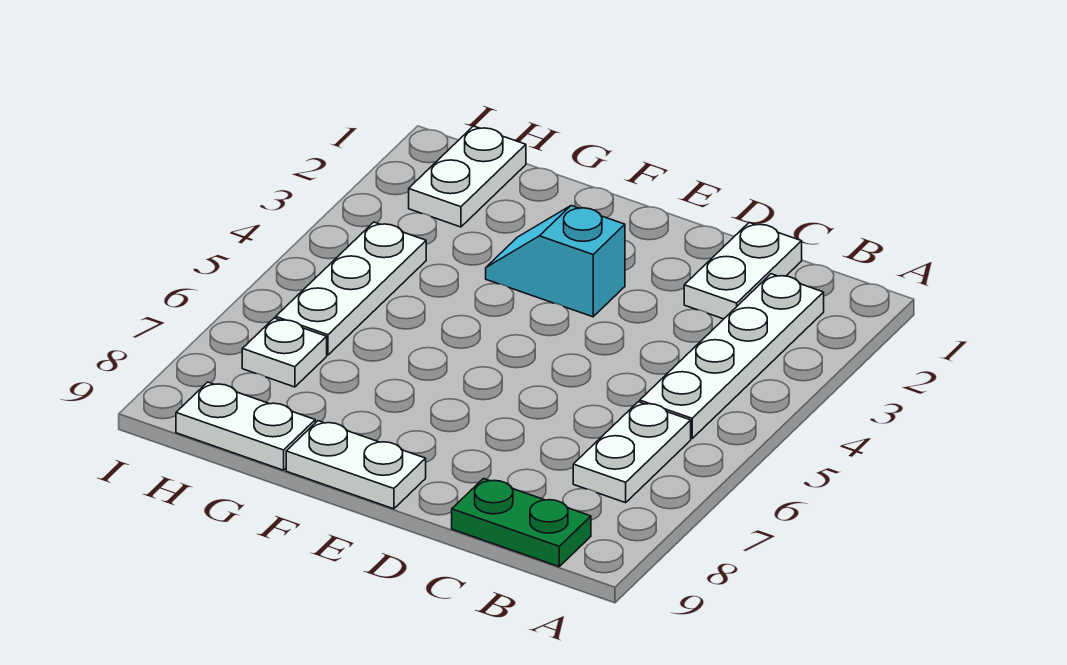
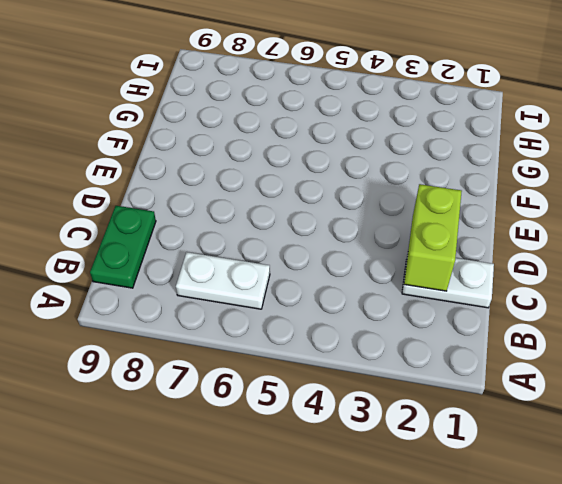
lime brick C2:D2 level 2 -> none
none -> white plate B2:B5 level 1
none -> cyan slope E3:F3 level 1 top E

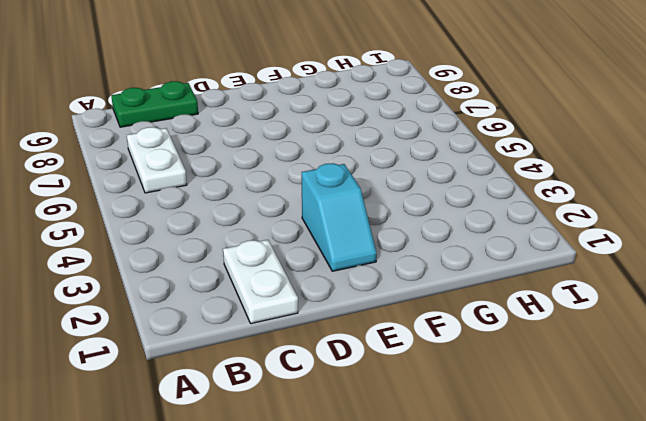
cyan slope E2:E3 level 1 top 3 -> cyan slope E3:F3 level 1 top E
none -> white plate B2:B5 level 1
none -> white plate E9:F9 level 1

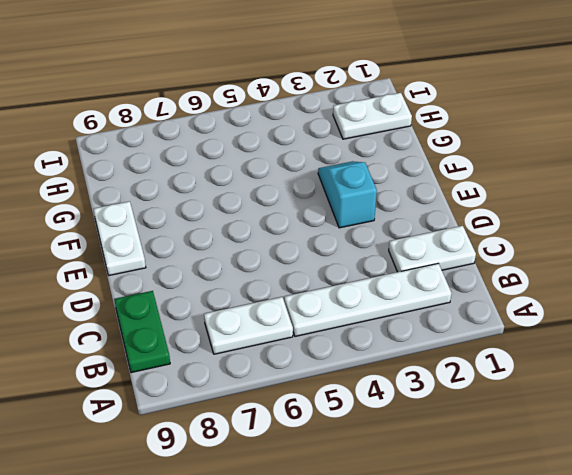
none -> white plate G9:H9 level 1
none -> white plate H4:H6 level 1

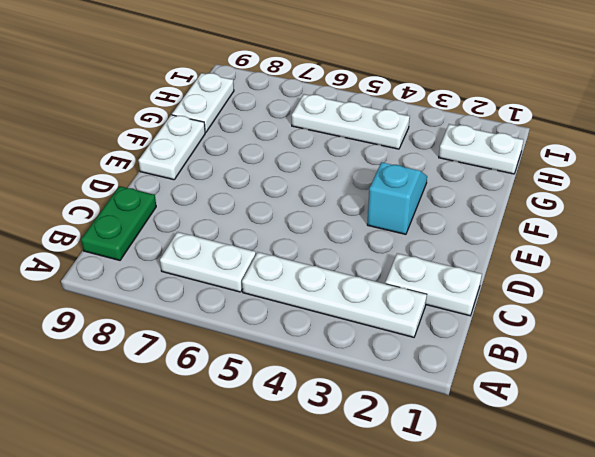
none -> white plate H7 level 1

